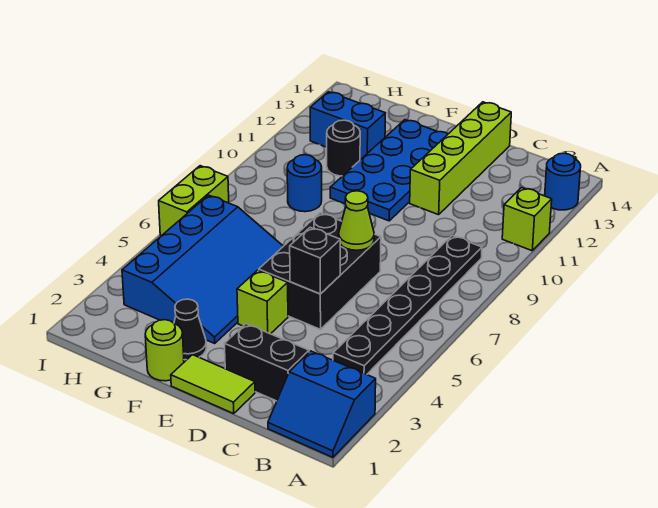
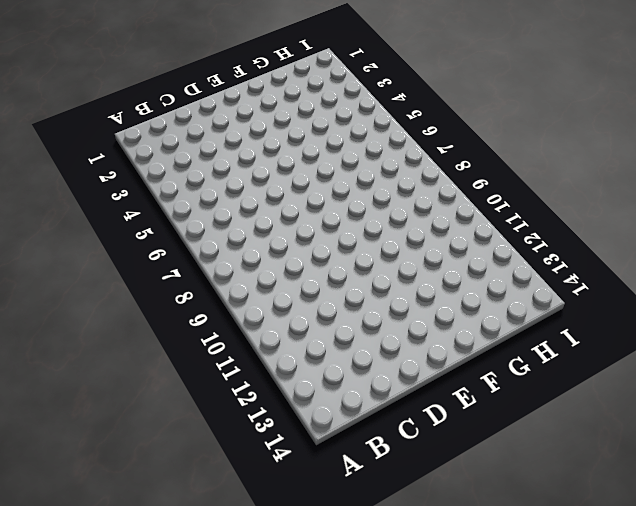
none -> blue slope A1:B2 level 1 top 2
none -> lime brick A11 level 1
none -> blue round brick A13 level 1

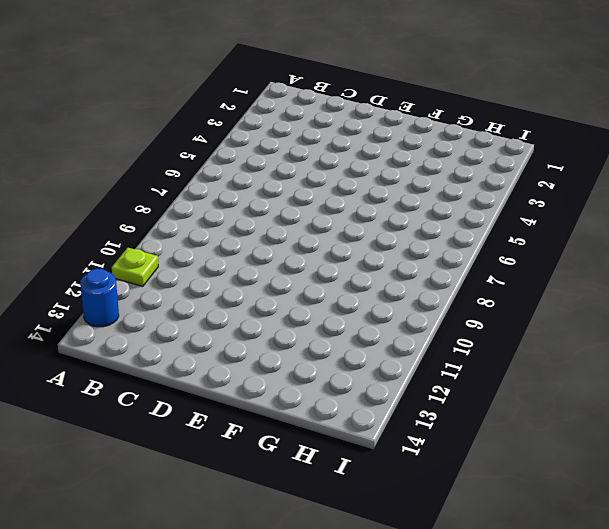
lime plate A11 level 1 -> lime brick A11 level 1
none -> blue slope A1:B2 level 1 top 2
none -> black plate B4:B9 level 1
none -> black brick C2:D2 level 1

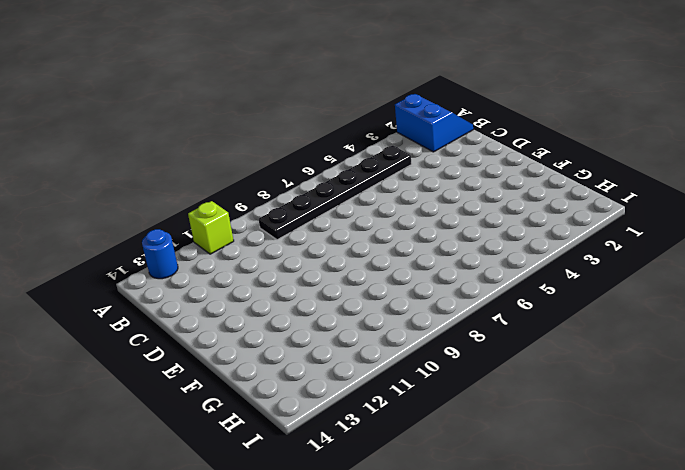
none -> black brick C2:D2 level 1
none -> lime tile D1:E1 level 1
none -> black brick D5:E7 level 1

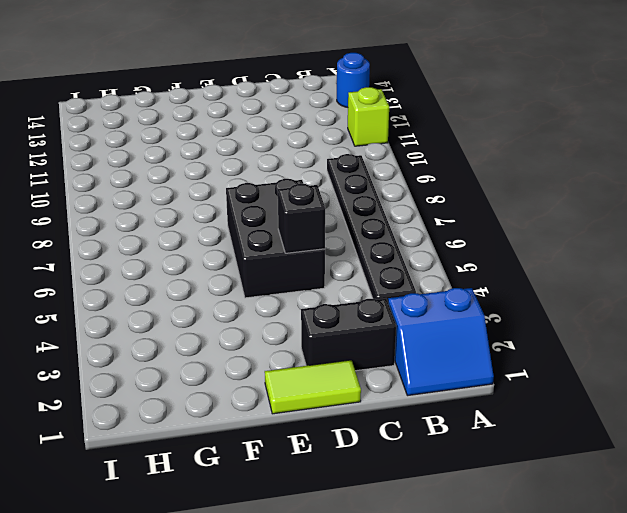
none -> lime brick D11:D14 level 1
none -> lime brick E4 level 1
none -> blue plate E10:F13 level 1

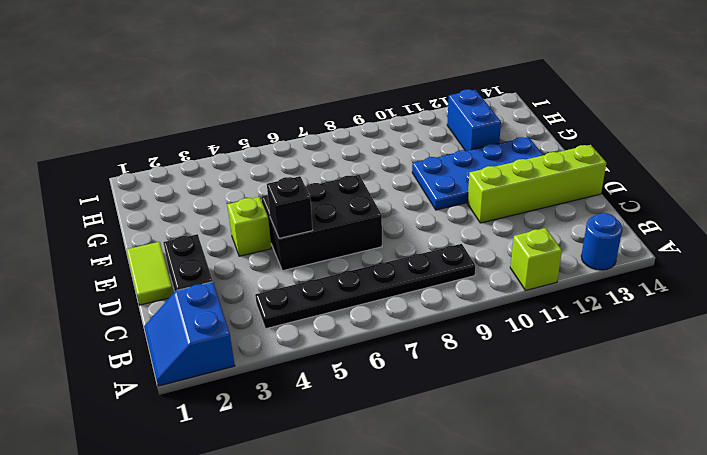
none -> lime round brick F1 level 1
none -> black cone F2 level 1
none -> blue slope F3:H6 level 1 top H

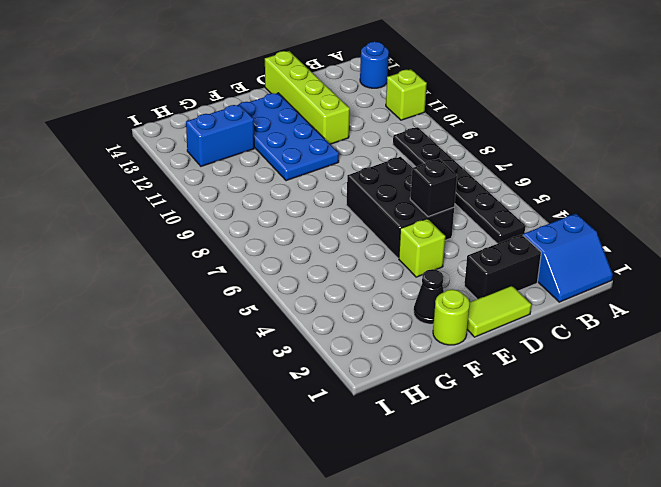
none -> blue slope F3:H6 level 1 top H
none -> blue round brick G9 level 1
none -> black round brick G11 level 1

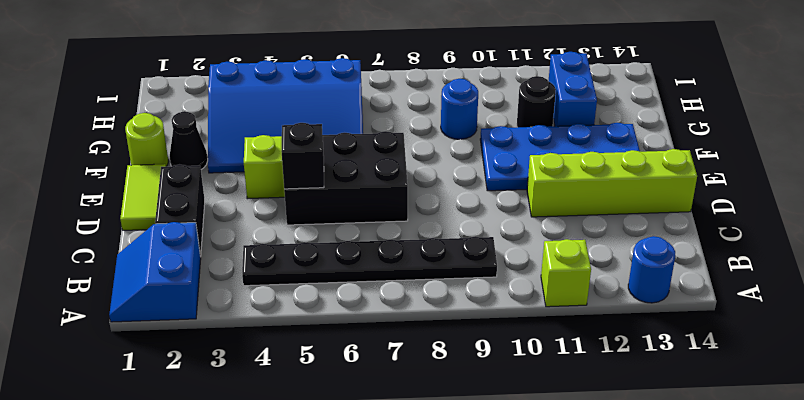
none -> lime brick I6:I7 level 1
none -> lime cone D7 level 2

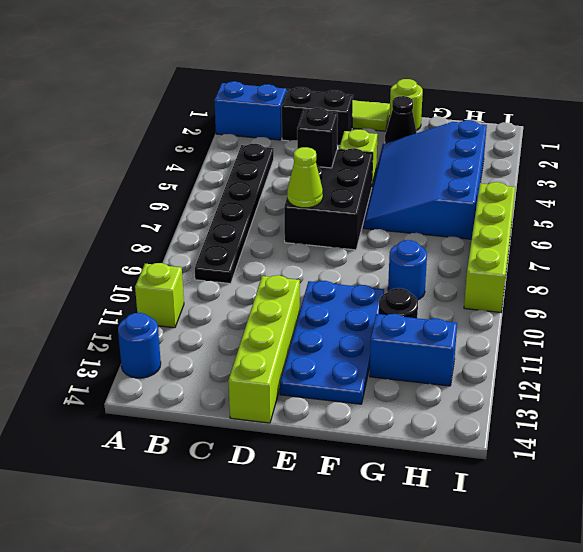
lime brick I6:I9 level 1 -> lime brick I6:I7 level 1

